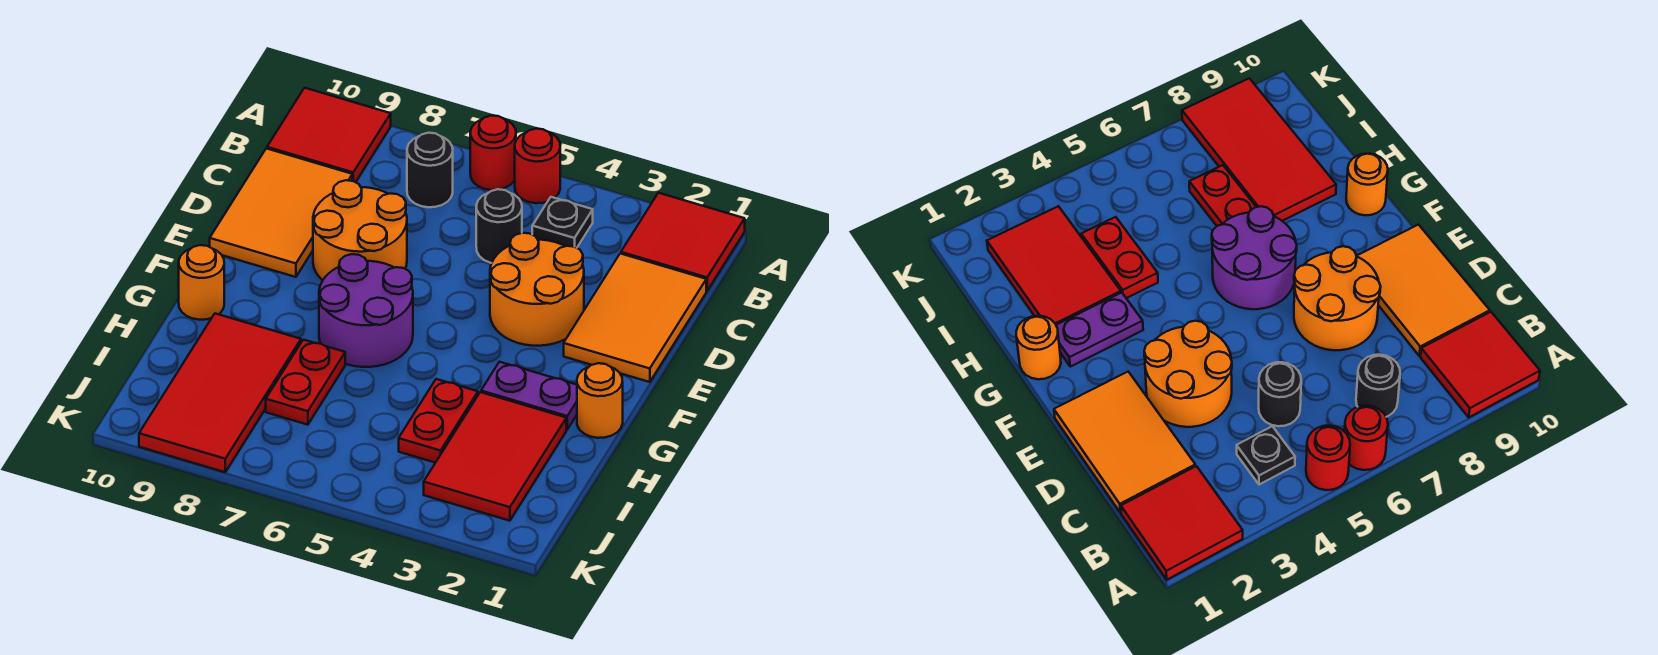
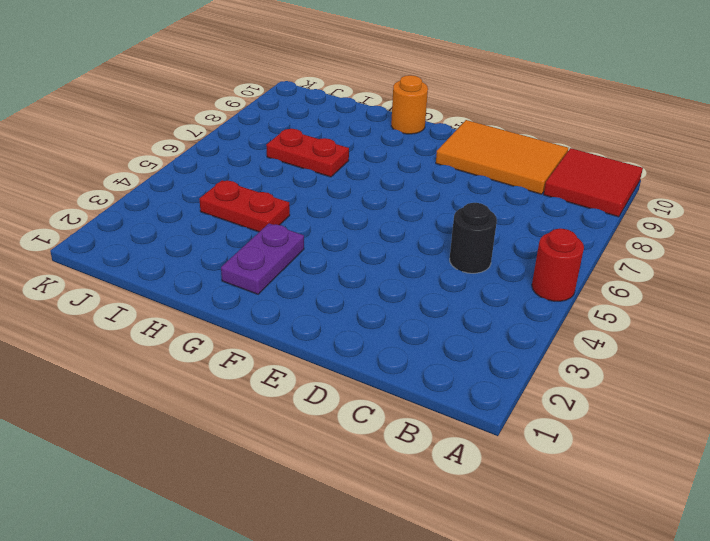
none -> red tile A1:B2 level 1
none -> red round brick A6 level 1
none -> black plate B4 level 1

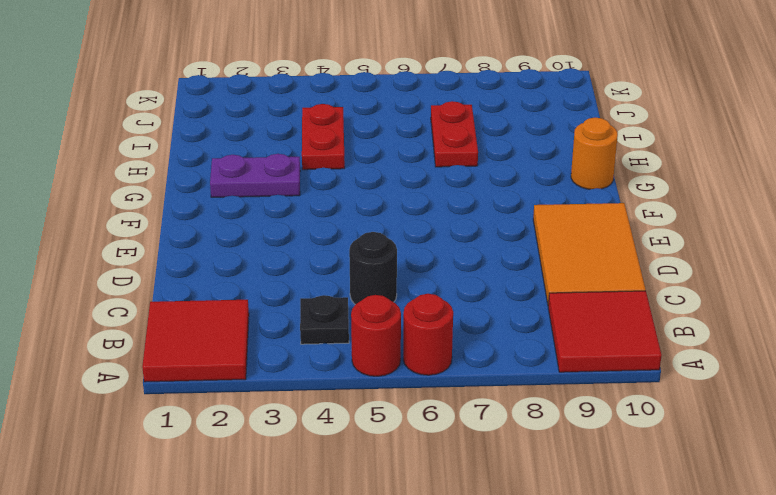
none -> black round brick B7 level 1
none -> orange tile C1:E2 level 1
none -> orange round brick D3:E4 level 1

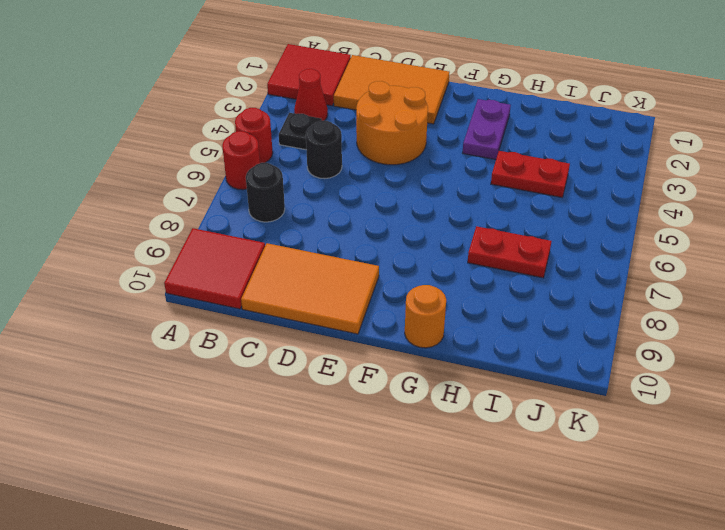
red cone B3 level 1 -> none
none -> orange round brick D7:E8 level 1
none -> purple round brick F6:G7 level 1
none -> orange round brick G1 level 1

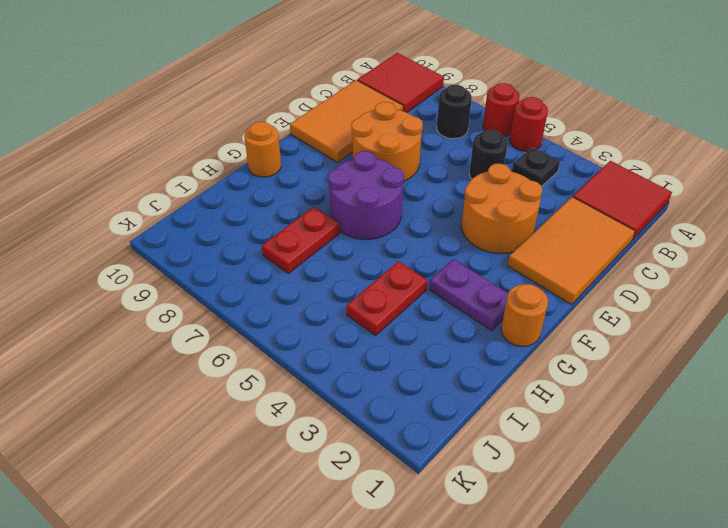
none -> red tile H2:J3 level 1
none -> red tile H8:K9 level 1

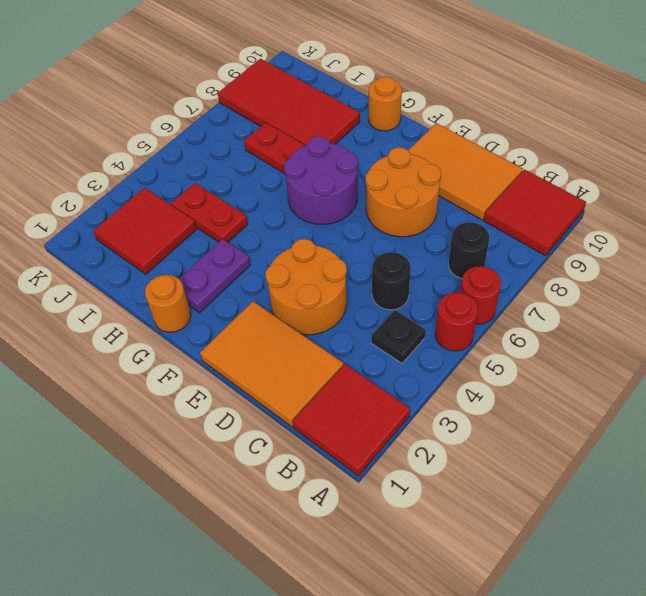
red tile I2:J3 level 1 -> red tile H2:J3 level 1

